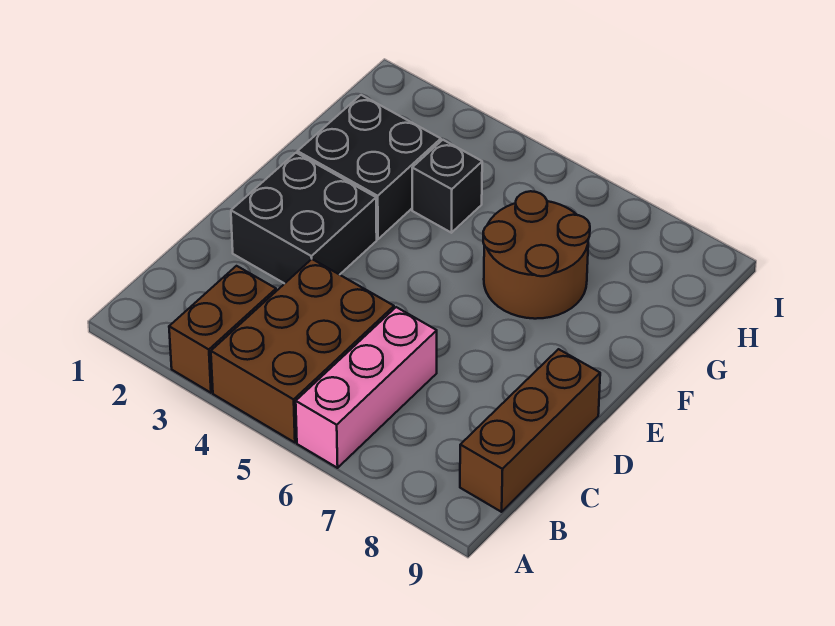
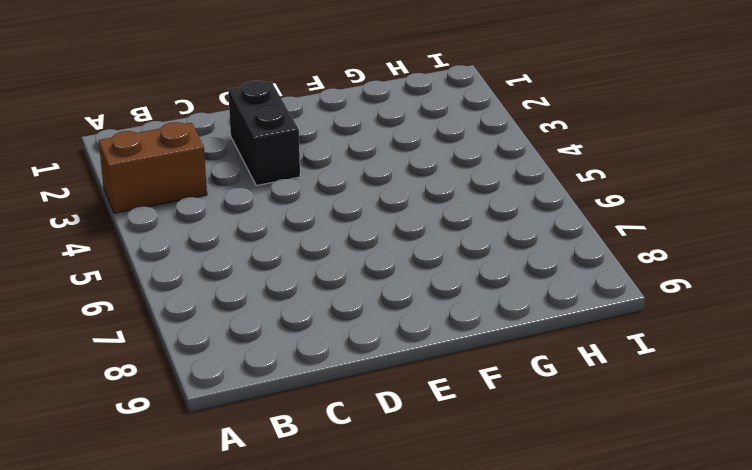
black brick D2:D3 level 1 -> black brick D2:E3 level 1
none -> brown brick A4:C5 level 1
none -> pink brick A6:C6 level 1

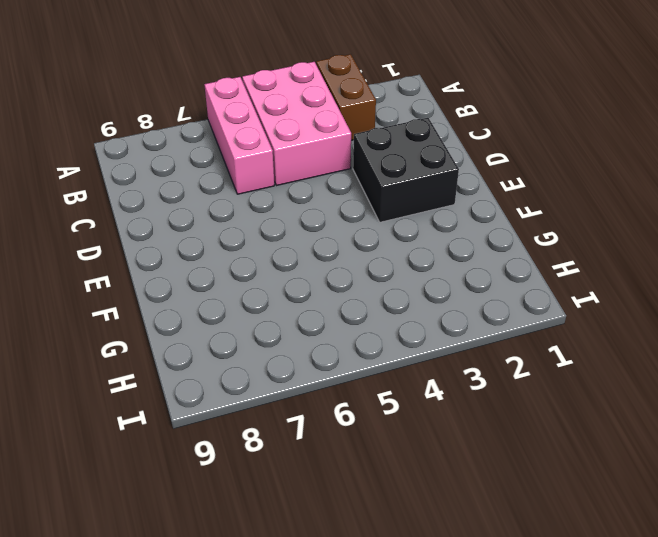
pink brick A4:C5 level 1 -> brown brick A4:C5 level 1
none -> brown brick B9:D9 level 1
none -> black brick F2:G3 level 1

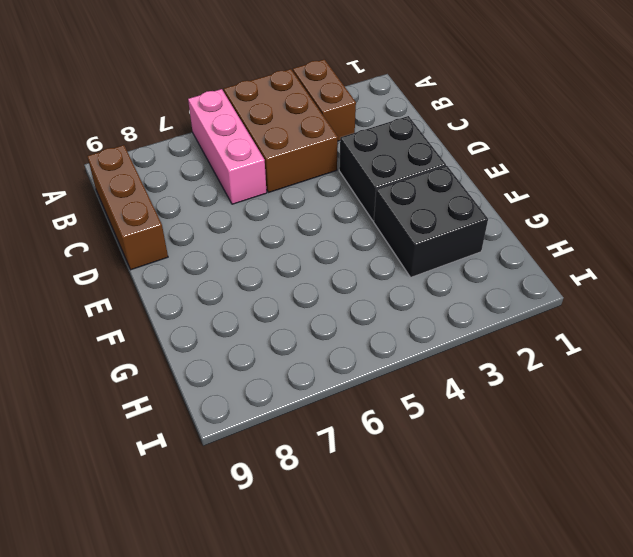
none -> brown round brick F6:G7 level 1
none -> black brick G4 level 1

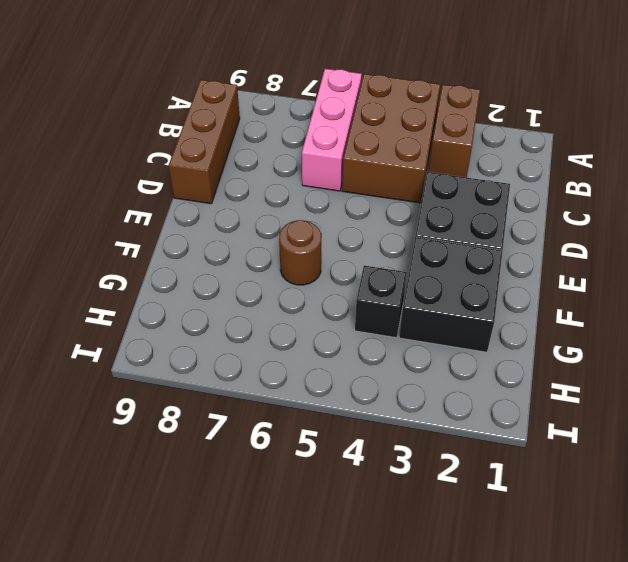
brown round brick F6 level 1 -> brown round brick F6:G7 level 1

